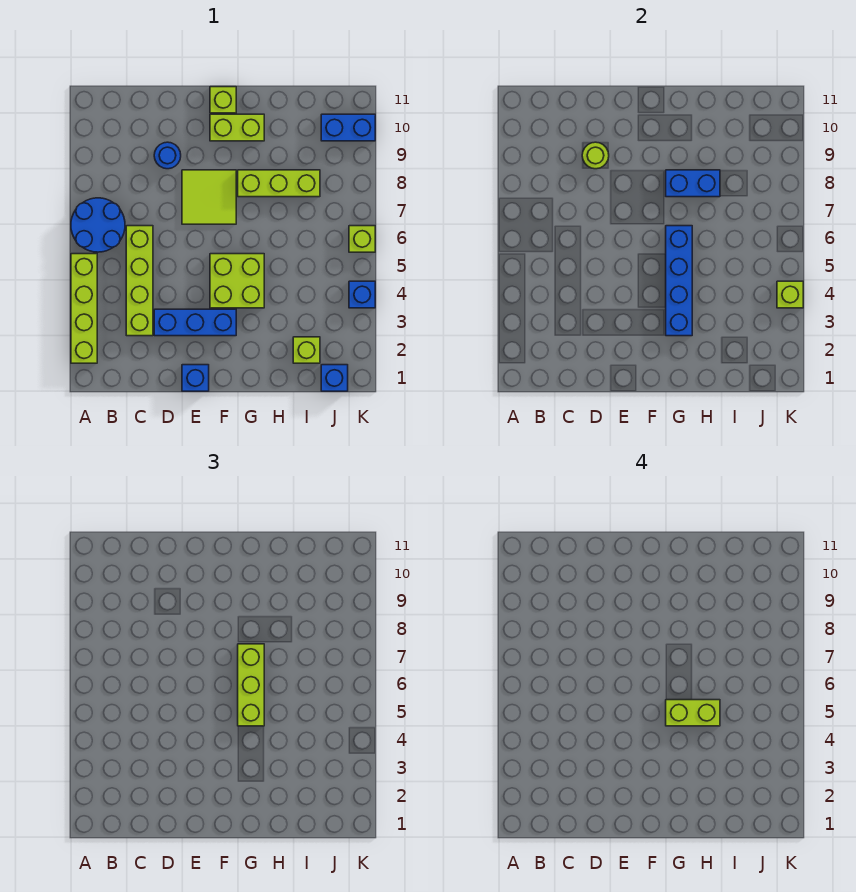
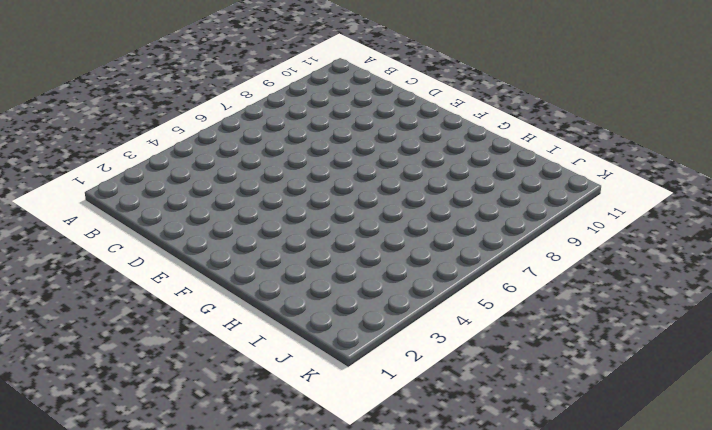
none -> lime brick A2:A5 level 1
none -> blue round brick A6:B7 level 1
none -> lime brick C3:C6 level 1

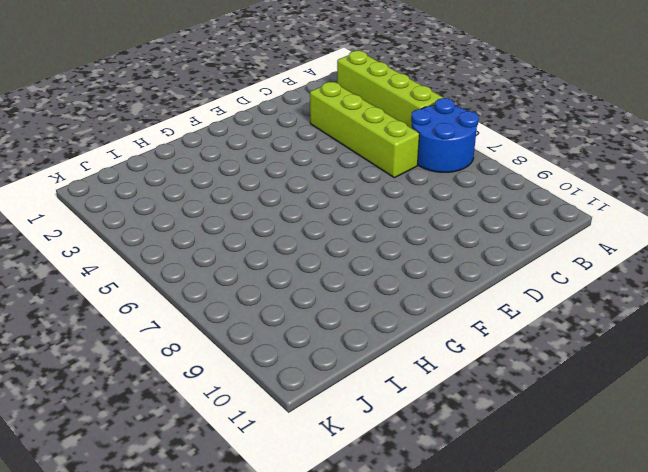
none -> blue brick D3:F3 level 1
none -> blue round brick D9 level 1
none -> blue brick E1 level 1

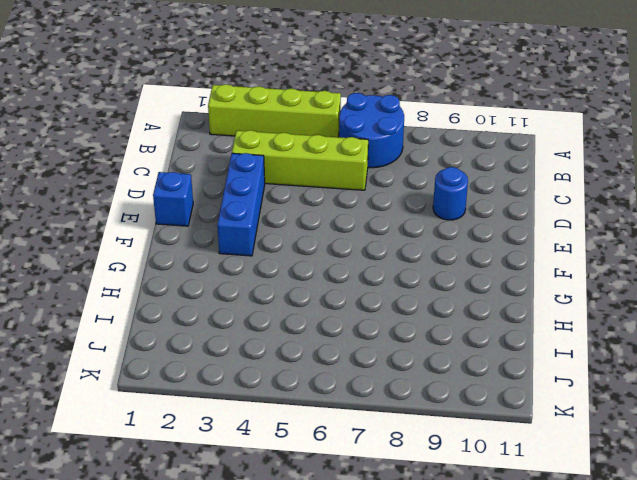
none -> lime tile E7:F8 level 1
none -> lime brick F4:G5 level 1
none -> lime brick F10:G10 level 1

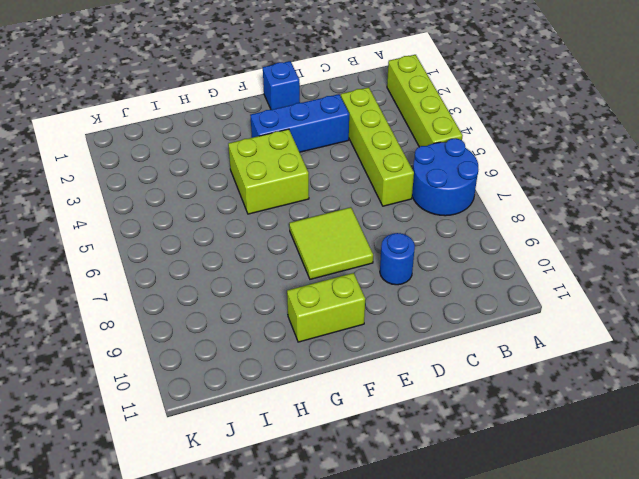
none -> lime brick F11 level 1
none -> lime brick G8:I8 level 1
none -> lime brick I2 level 1

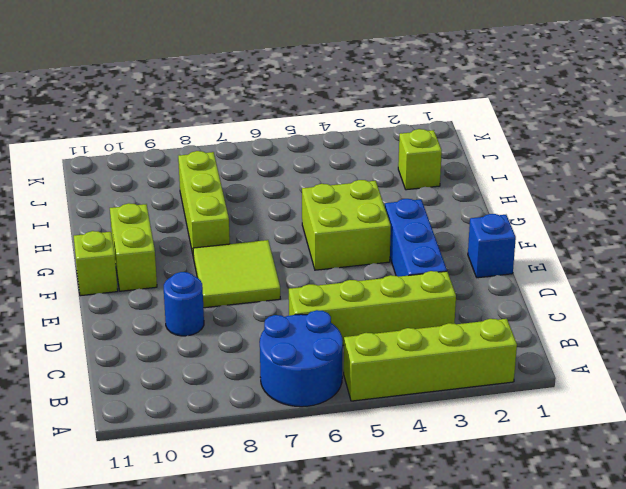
none -> blue brick J1 level 1
none -> blue brick J10:K10 level 1
none -> blue brick K4 level 1

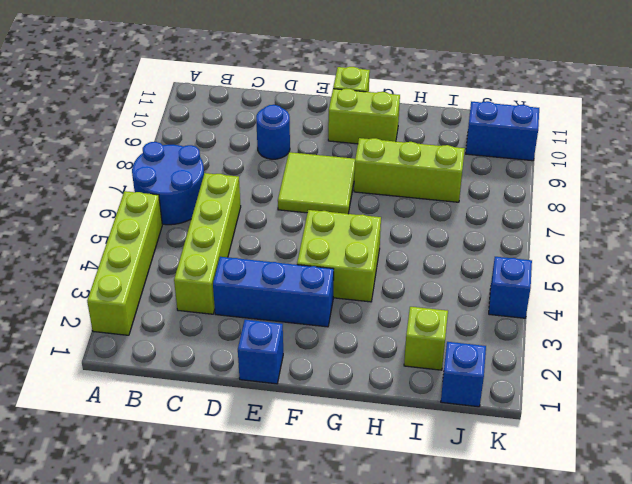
none -> lime brick K6 level 1
none -> lime round brick D9 level 2
none -> blue brick G3:G6 level 2

